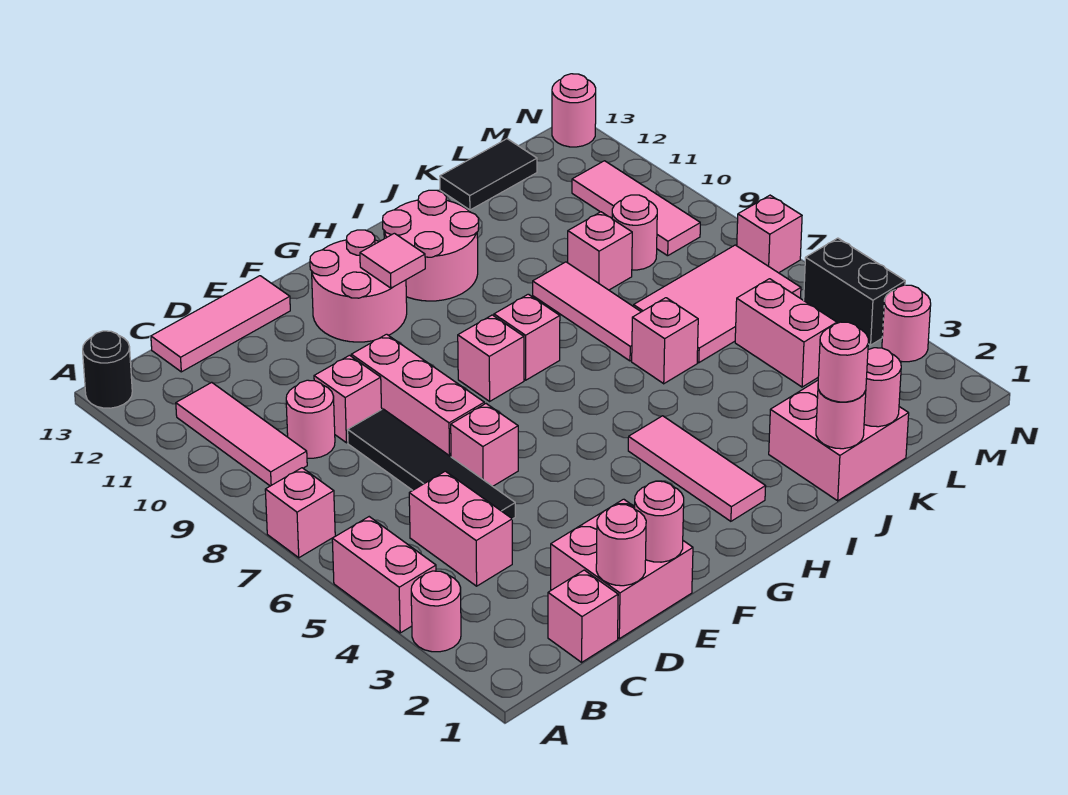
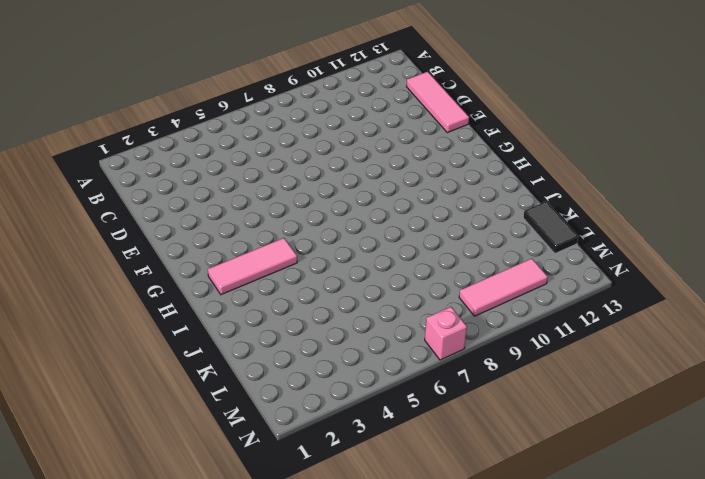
none -> pink round brick A3 level 1
none -> pink brick A4:A5 level 1
none -> pink brick A7 level 1
none -> black round brick A13 level 1

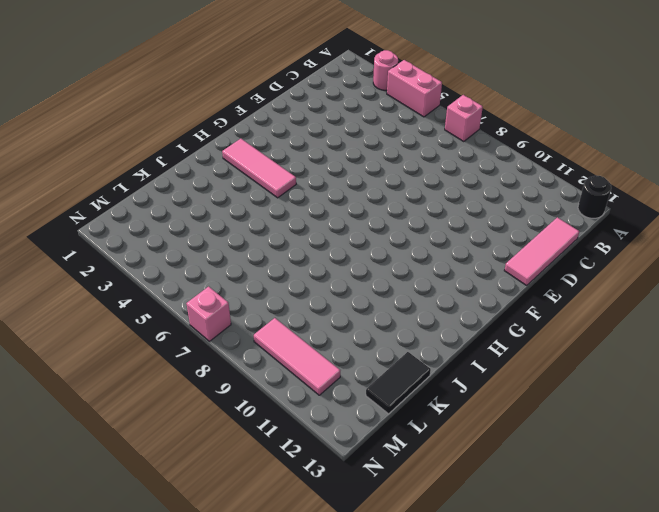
none -> pink tile B9:B11 level 1
none -> pink brick C1 level 1
none -> pink brick C4:C5 level 1
none -> pink round brick C9 level 1

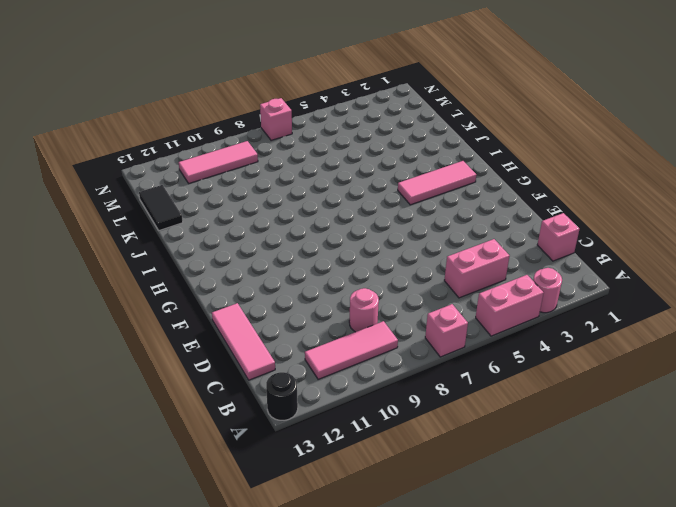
none -> pink brick D1:E2 level 1
none -> black tile D5:D8 level 1
none -> pink brick D9 level 1
none -> pink brick E6 level 1

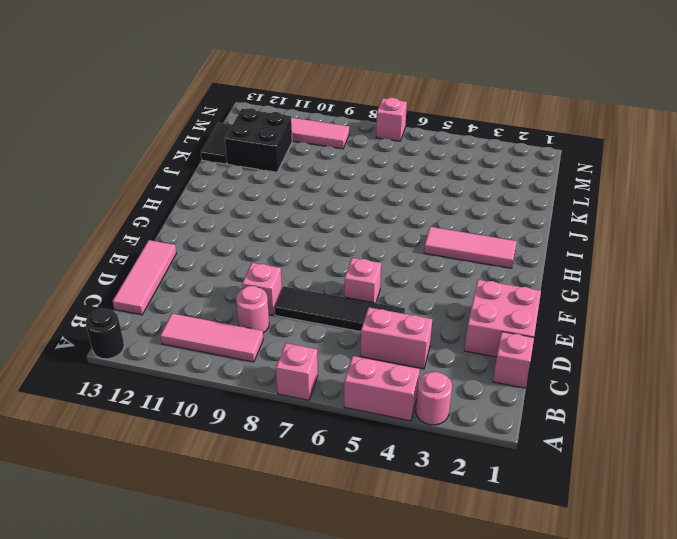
black brick K11:L12 level 1 -> none
none -> pink brick E7:E9 level 1
none -> pink round brick F11:G12 level 1
none -> pink brick G8 level 1
none -> pink brick H8 level 1

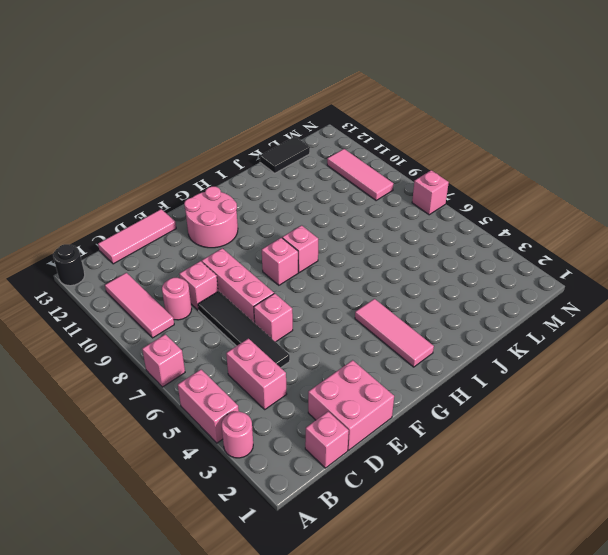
none -> pink round brick H11:I12 level 1
none -> pink brick J1:K2 level 1
none -> pink brick J6 level 1
none -> pink tile J7:J9 level 1

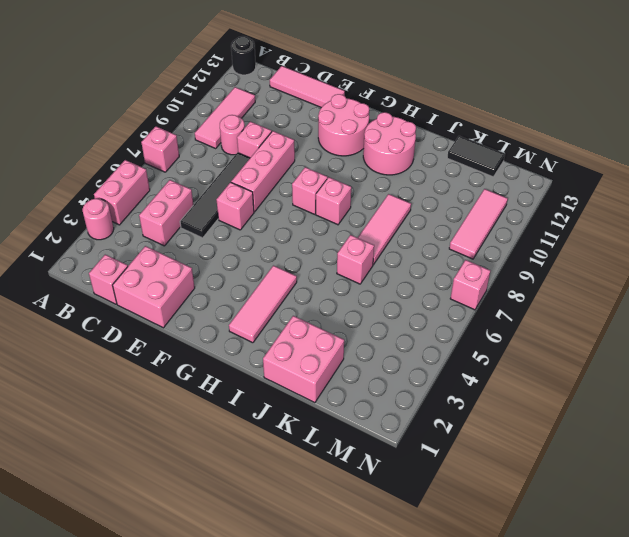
none -> pink tile K6:M7 level 1
none -> pink brick K9 level 1
none -> pink brick L4:L5 level 1
none -> pink round brick L9 level 1

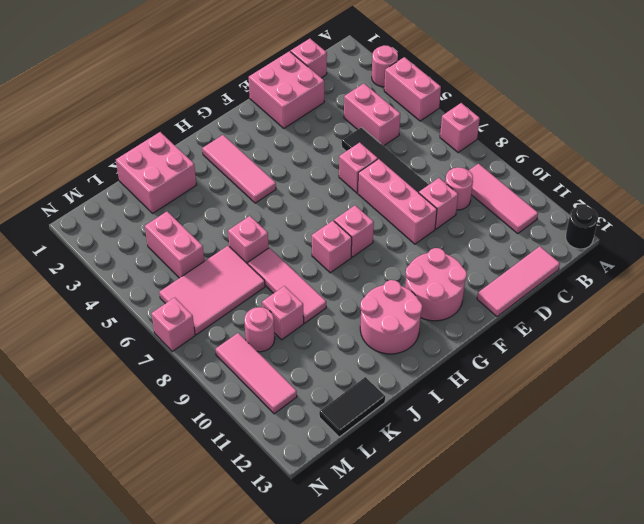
none -> pink round brick N3 level 1
none -> black brick N4:N5 level 1
none -> pink round brick N13 level 1
none -> pink round brick D1 level 2

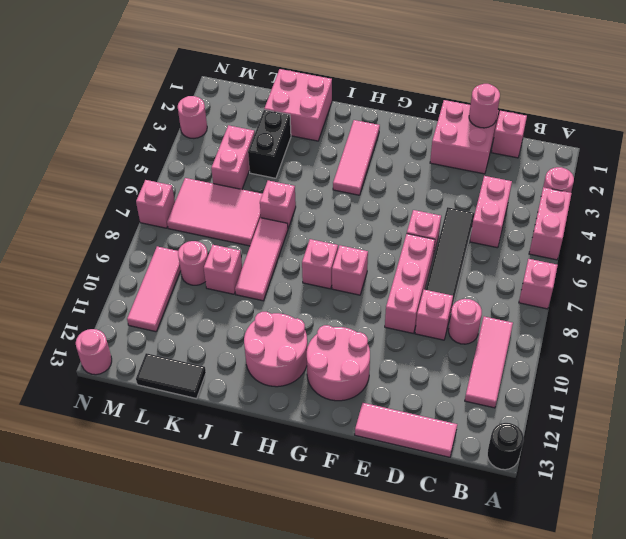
black brick K3:K4 level 1 -> black brick N4:N5 level 1
none -> pink round brick E1 level 2
none -> pink tile G11 level 2
none -> pink round brick J1 level 2
none -> pink round brick K1 level 2

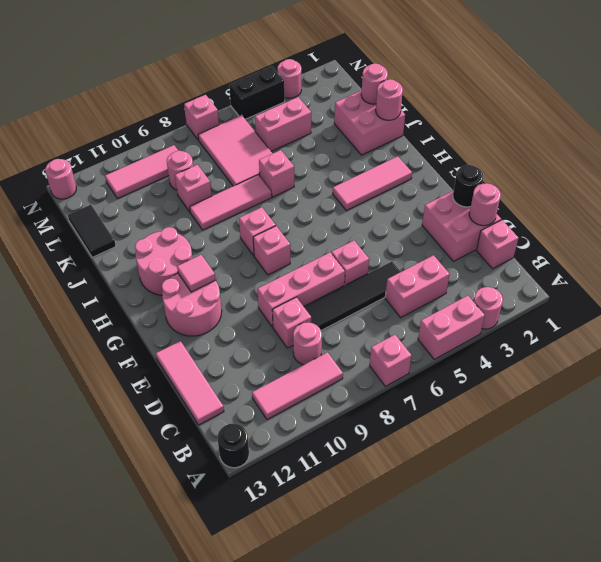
black round brick E1 level 2 -> pink round brick E1 level 2
none -> pink round brick J1 level 3

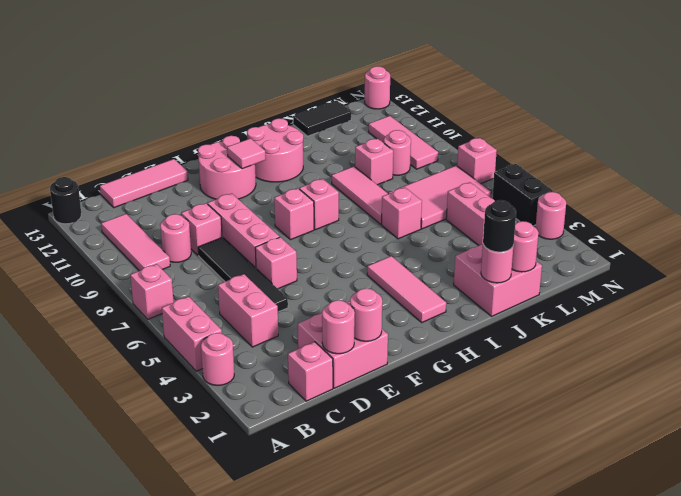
black round brick J1 level 3 -> pink round brick J1 level 3

